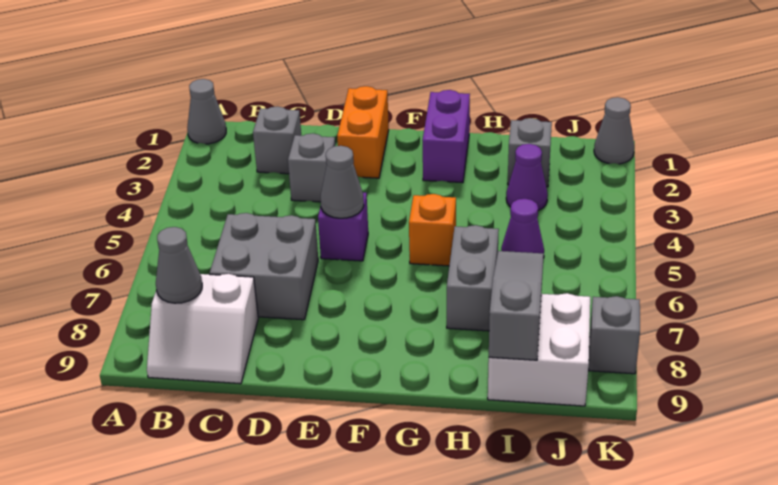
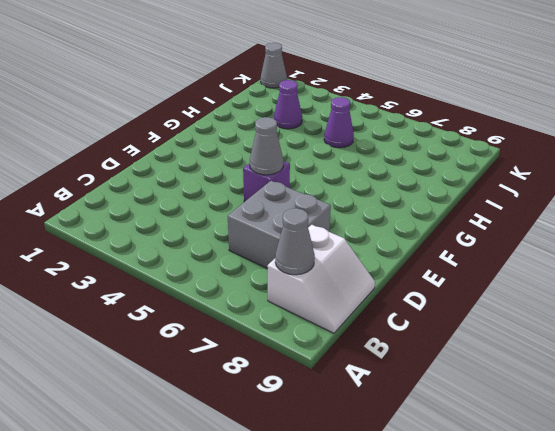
none -> grey cone A1 level 1
none -> grey brick C2 level 1
none -> grey brick D3 level 1

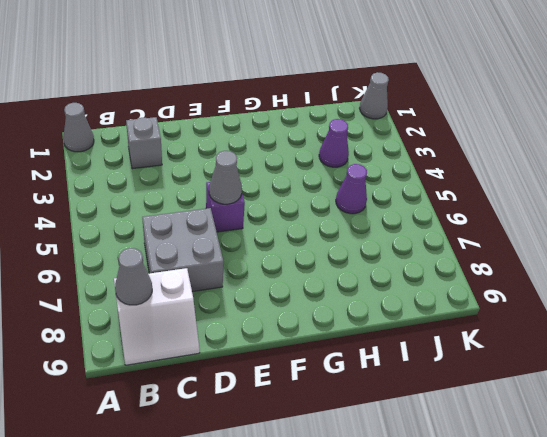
none -> grey brick D3 level 1
none -> orange brick E1:E2 level 1
none -> purple brick G1:G2 level 1

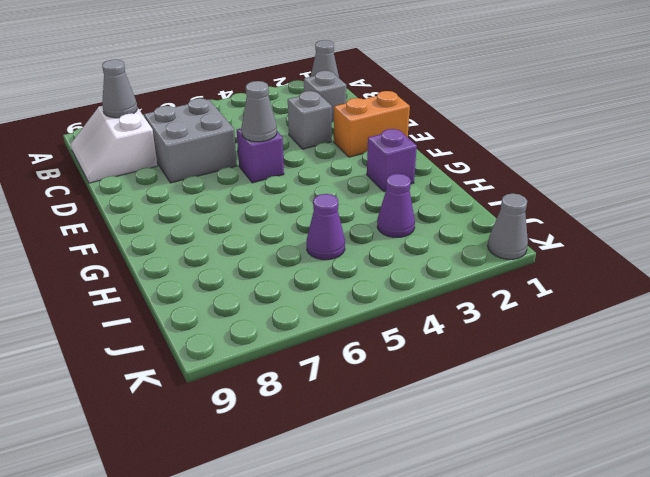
purple brick G2 level 1 -> purple brick G1:G2 level 1
none -> orange brick G5 level 1
none -> grey brick H6:H7 level 1
none -> grey brick I2 level 1

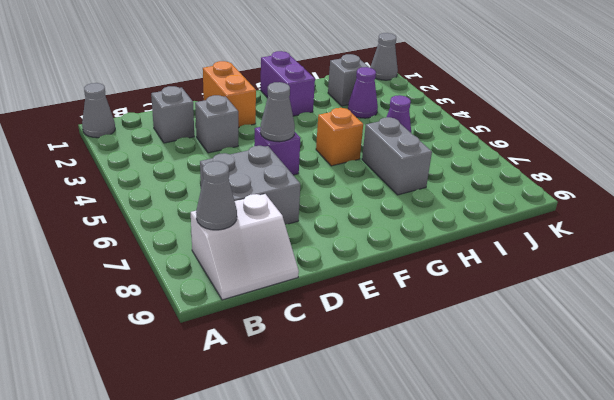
none -> white brick I8:J9 level 1
none -> grey brick K8 level 1
none -> grey slope I7:I9 level 2 top 9

